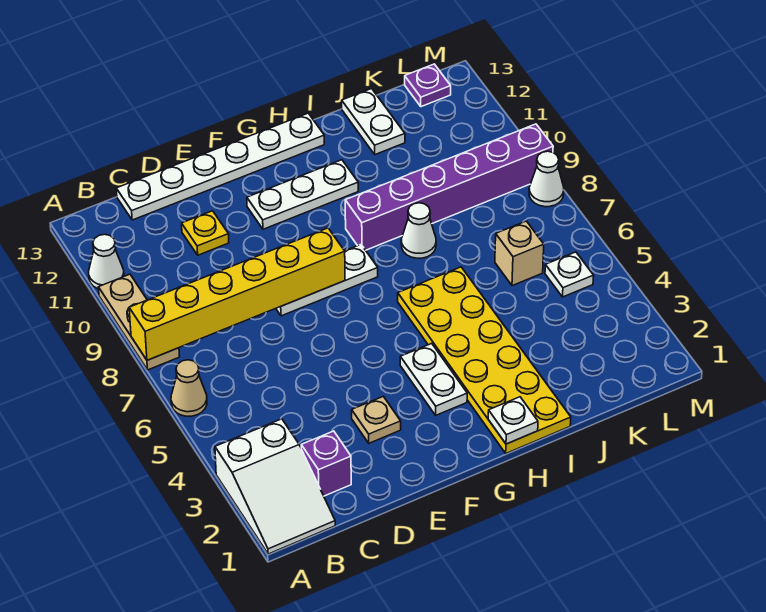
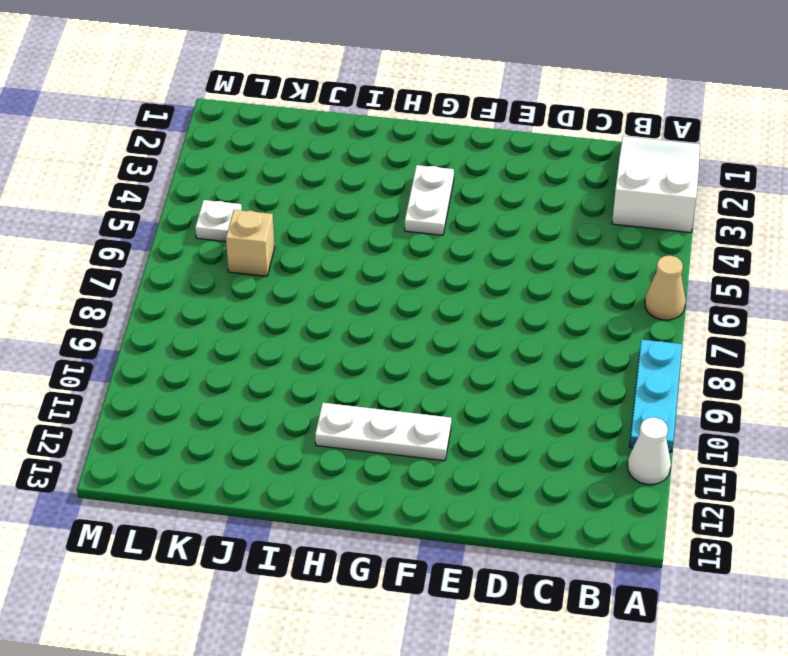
cyan plate A8:A10 level 1 -> tan plate A8:A10 level 1
none -> purple brick C2 level 1
none -> white plate C13:H13 level 1
none -> yellow plate D11 level 1

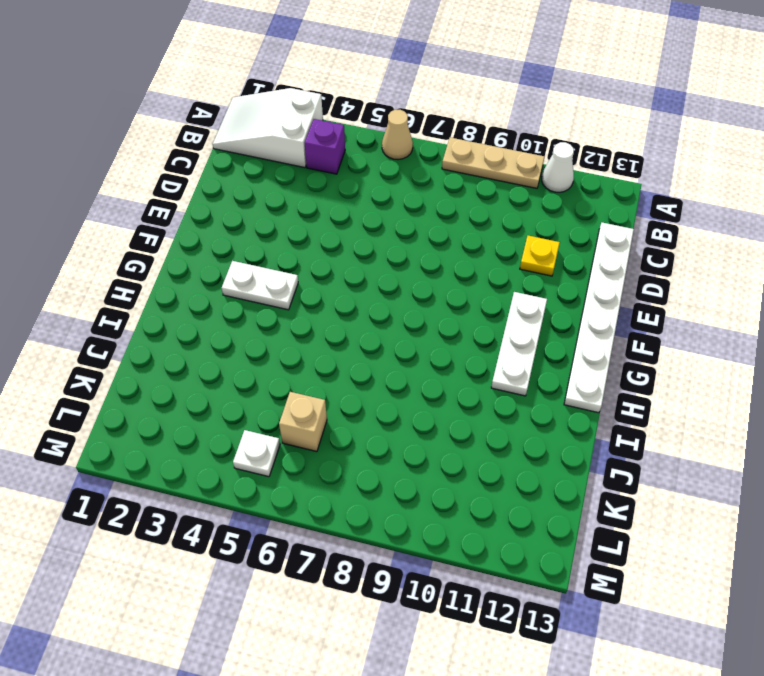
purple brick B4 level 1 -> purple brick C2 level 1
none -> tan plate E3 level 1
none -> white plate E8:G8 level 1
none -> yellow plate H1:I6 level 1

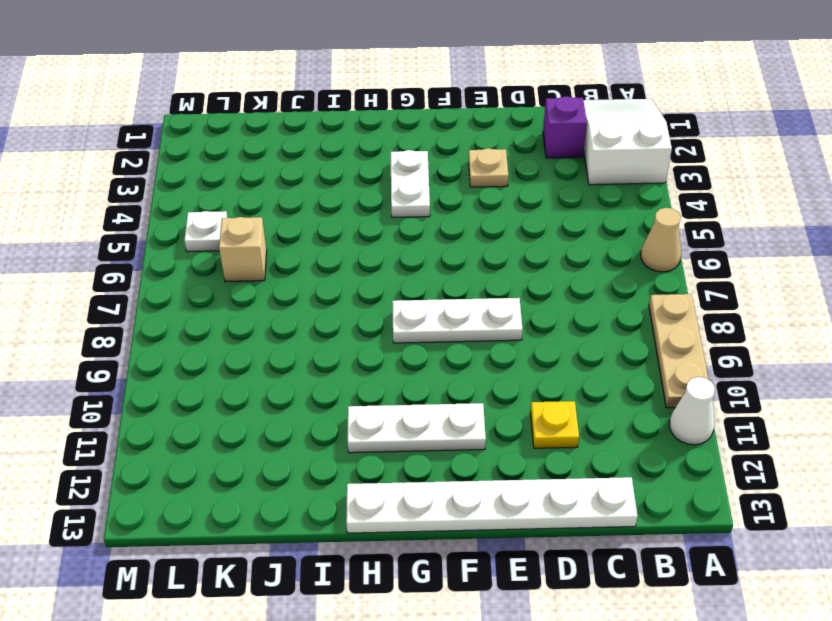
none -> yellow plate H1:I6 level 1
none -> purple brick H9:M9 level 1
none -> white cone I8 level 1

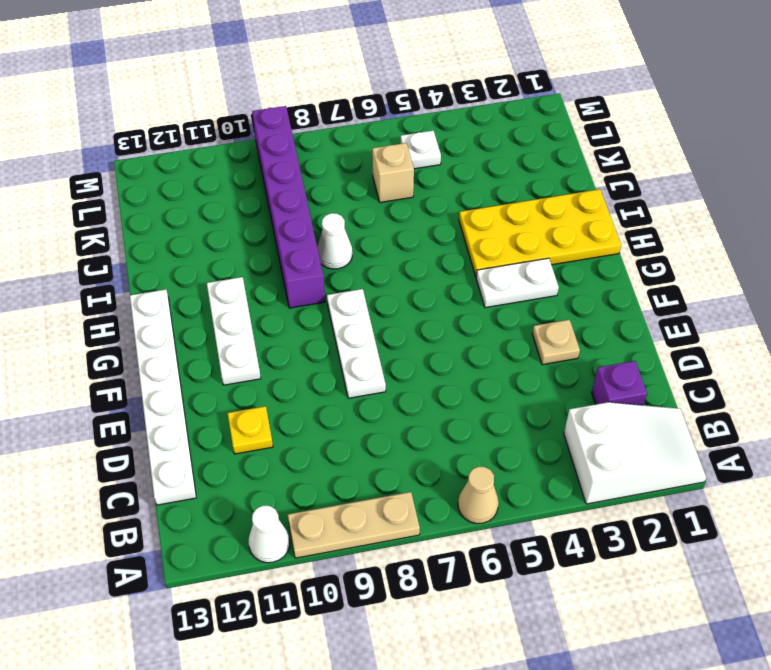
yellow plate H1:I4 level 1 -> yellow plate H1:I6 level 1
none -> white plate J12:J13 level 1
none -> purple plate L13 level 1
none -> white cone M8 level 1

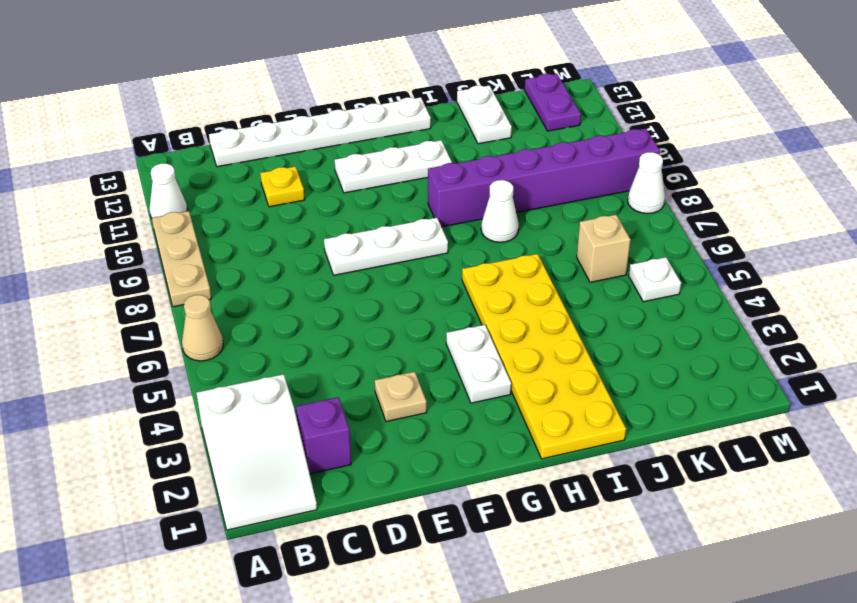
purple plate L12:L13 level 1 -> purple plate L13 level 1
none -> yellow brick A8:F8 level 2
none -> white plate H1 level 2

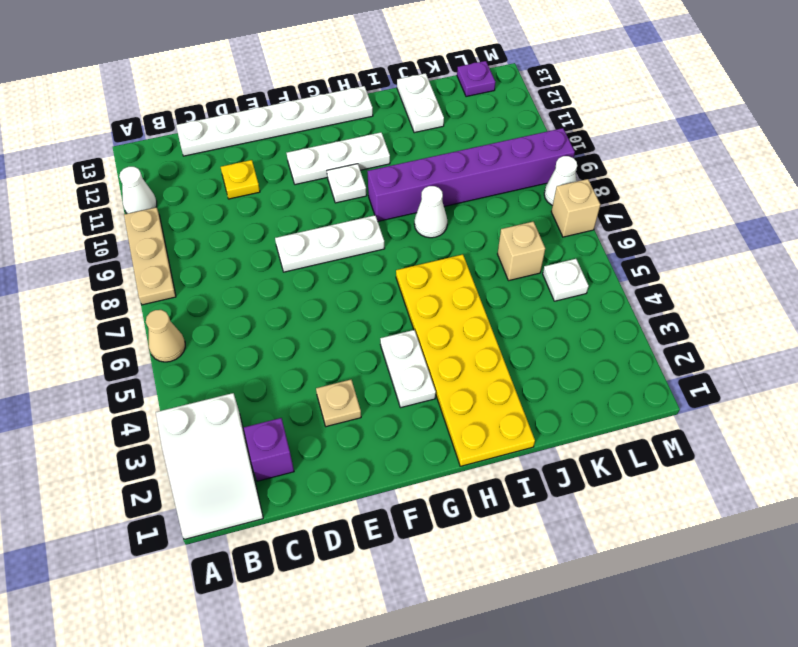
white plate G10 level 1 -> white plate H1 level 2
tan brick M7 level 1 -> none
none -> yellow brick A8:F8 level 2

